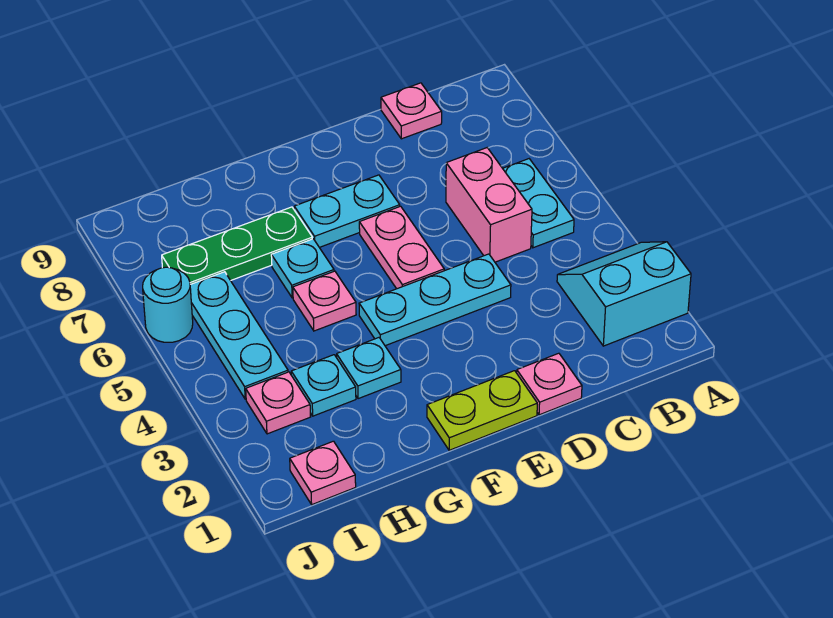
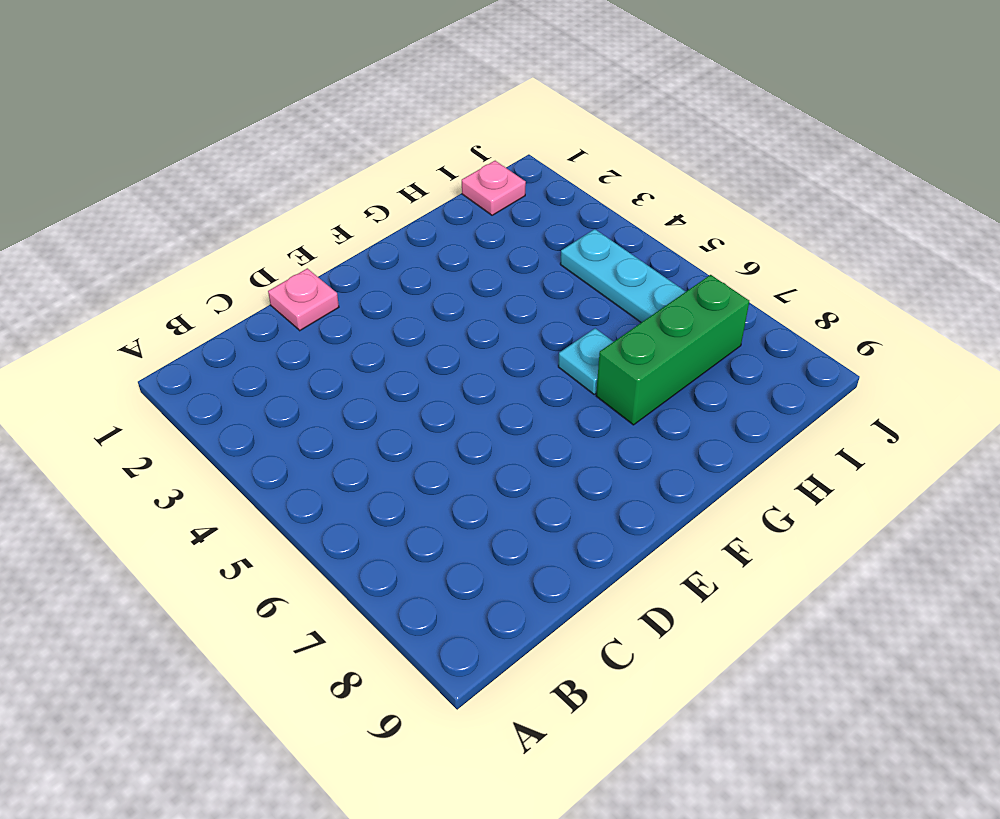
green brick G7:I7 level 1 -> green plate G7:I7 level 1
none -> cyan slope A2:B3 level 1 top 2
none -> cyan plate B5:B6 level 1
none -> pink brick C5:C6 level 1

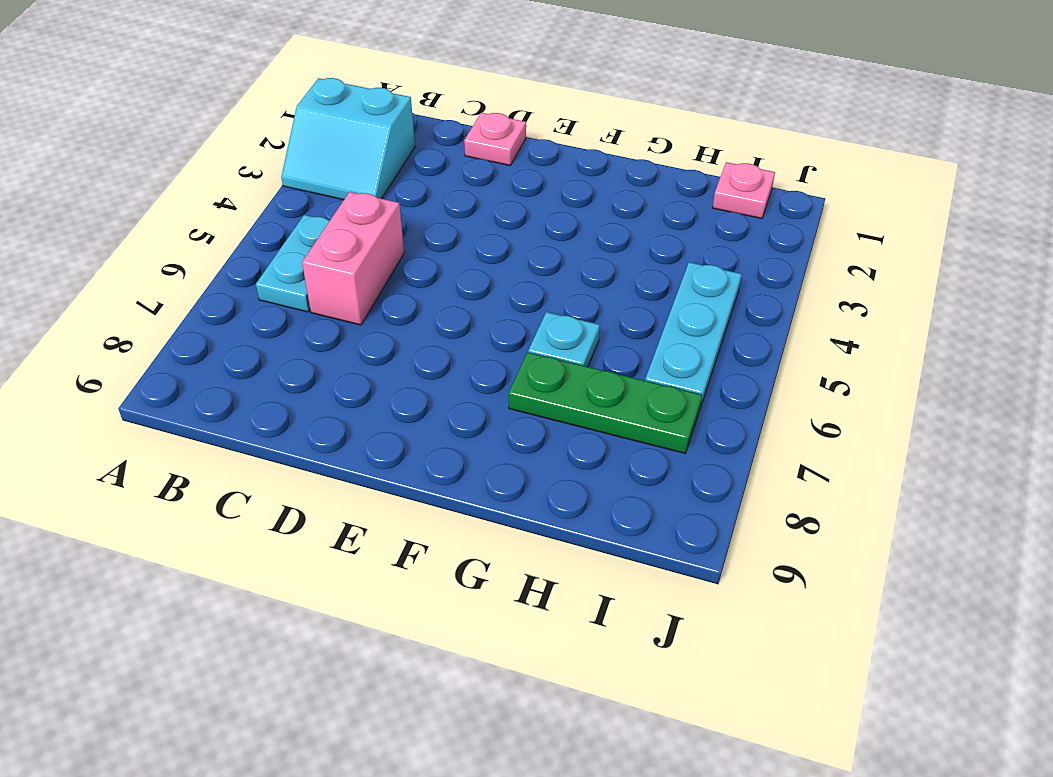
none -> pink plate C9 level 1
none -> cyan plate D4:F4 level 1
none -> lime plate E1:F1 level 1

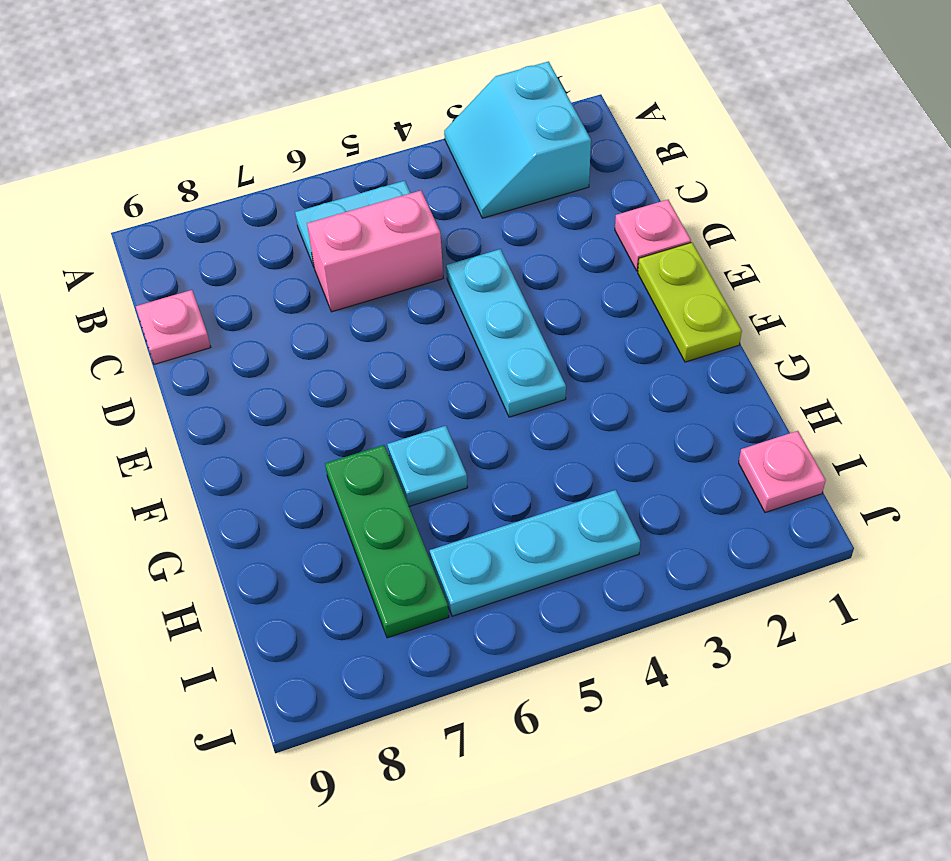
none -> pink plate E5:E6 level 1
none -> cyan plate E7:F7 level 1
none -> cyan plate G3 level 1

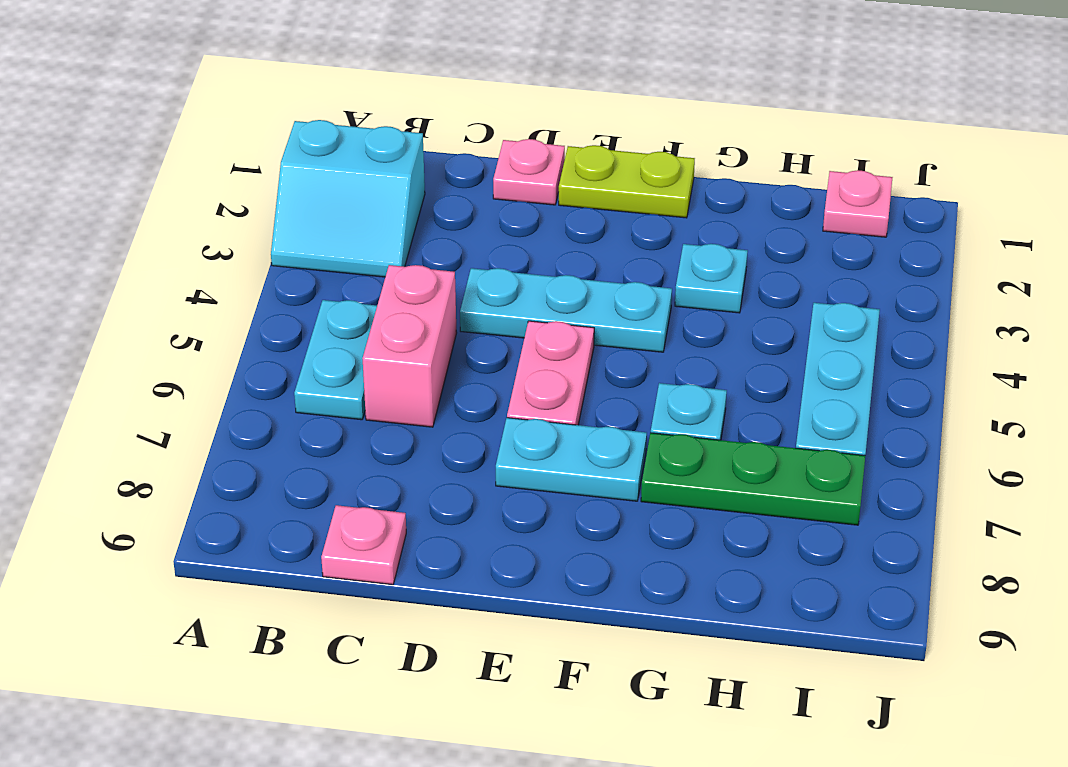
none -> pink plate G5 level 1
none -> cyan plate H3 level 1
none -> pink plate I3 level 1

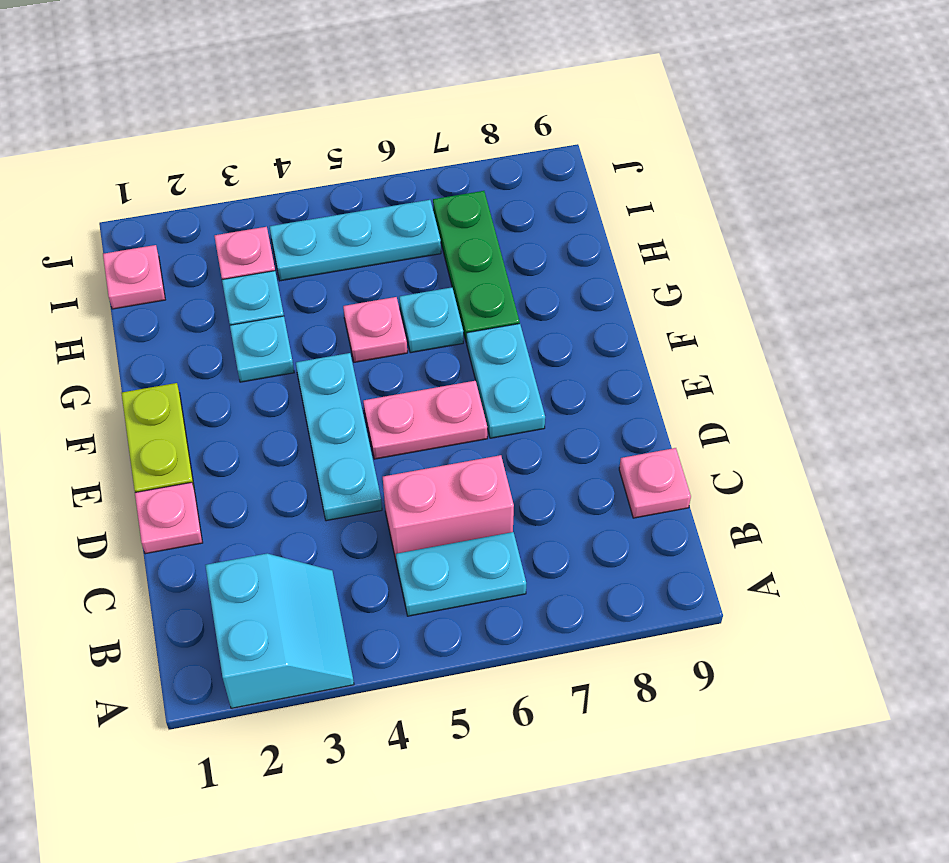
none -> cyan round brick J6 level 1

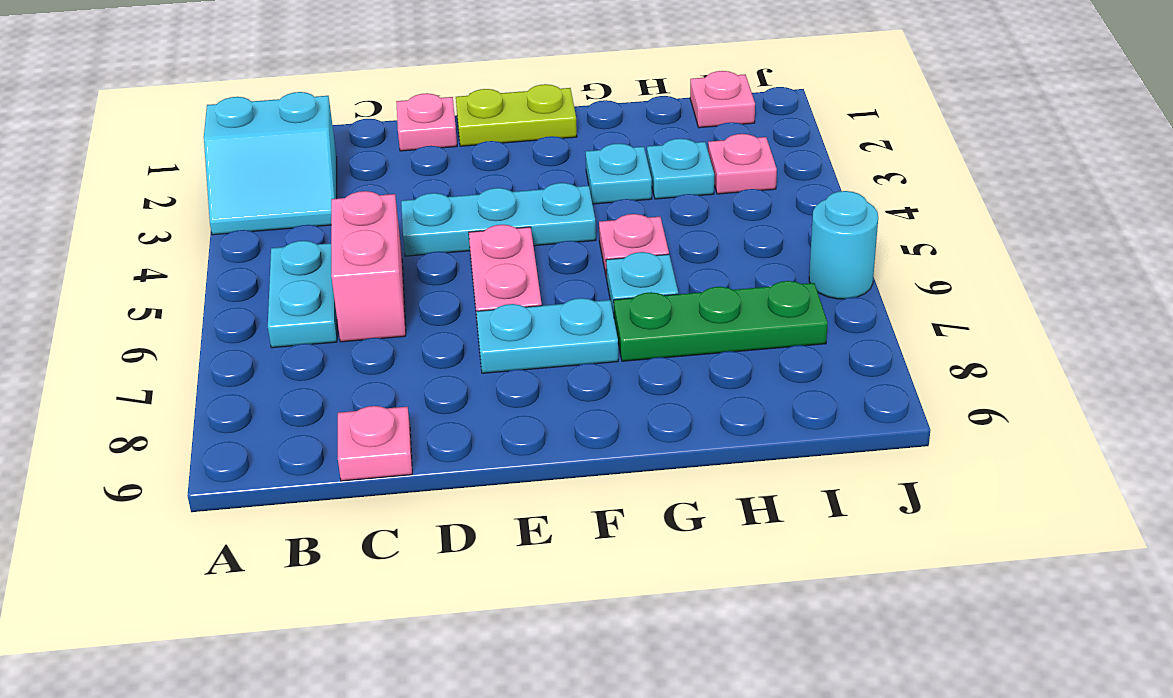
none -> cyan plate I4:I6 level 1

